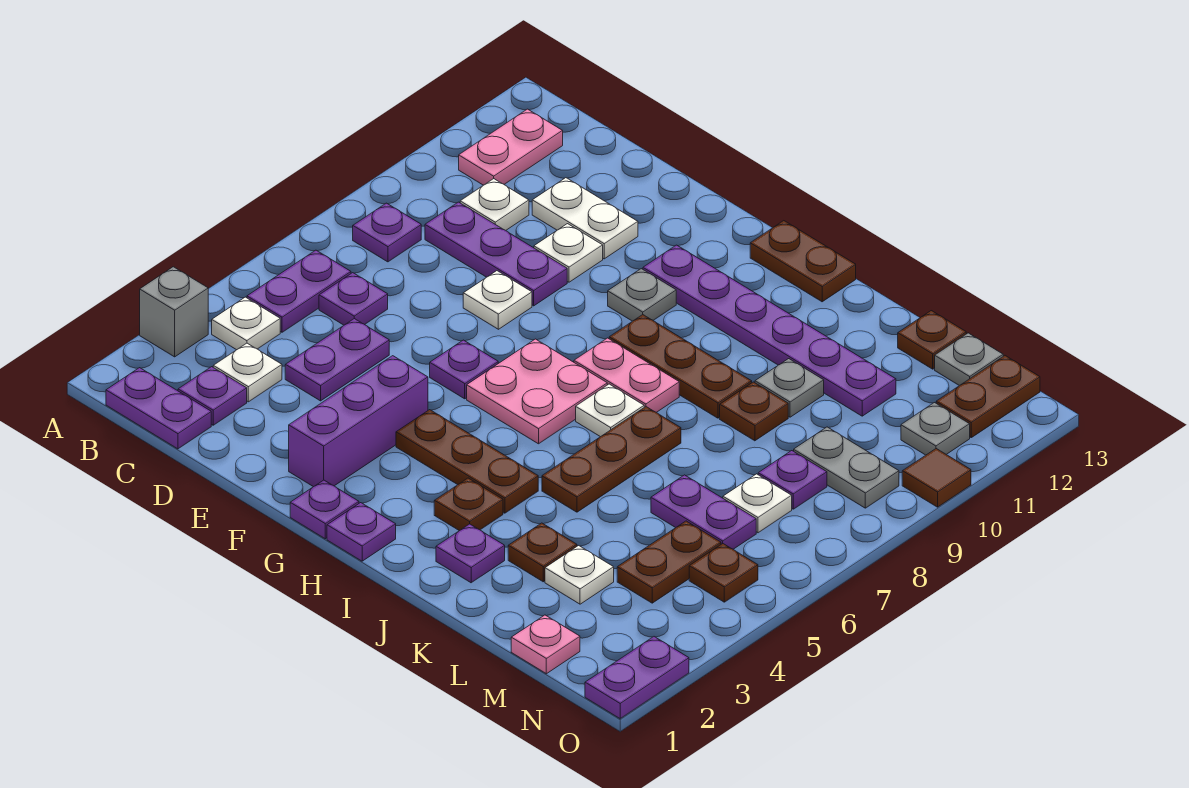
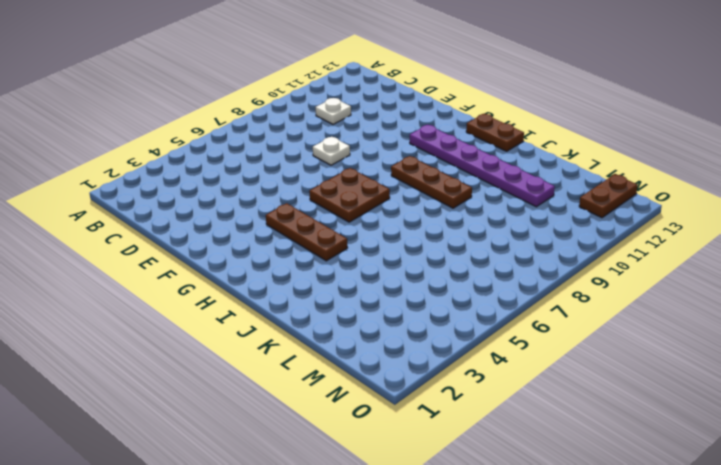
brown plate G6:H7 level 1 -> pink plate G6:H7 level 1
none -> grey brick A3 level 1
none -> purple plate B1:C1 level 1
none -> white plate B4 level 1
none -> purple plate B5:B6 level 1

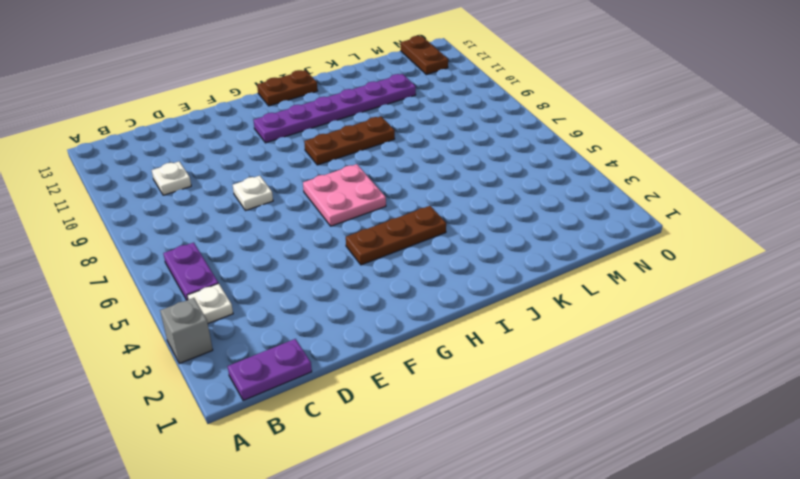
none -> purple plate B8 level 1
none -> pink plate B11:B12 level 1
none -> purple plate C2 level 1
none -> white plate C3 level 1

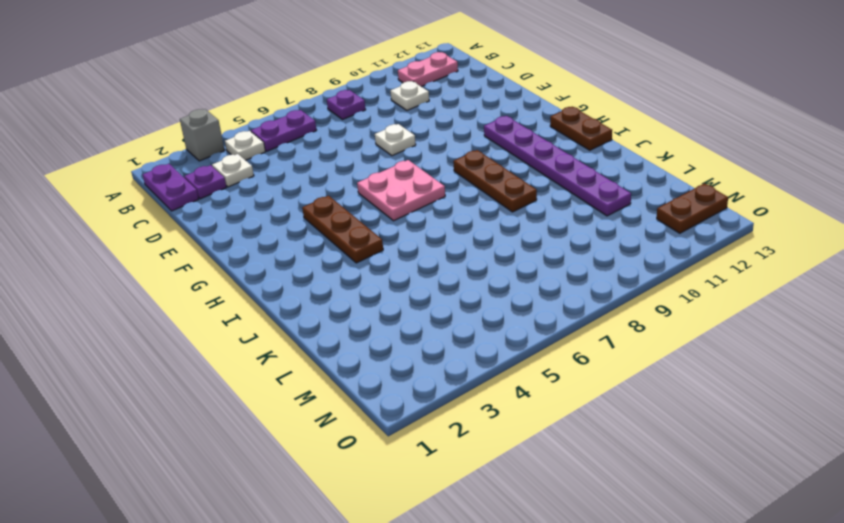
none -> purple plate C6 level 1
none -> purple plate C9:E9 level 1
none -> purple plate D4:D5 level 1
none -> white plate D11:E11 level 1

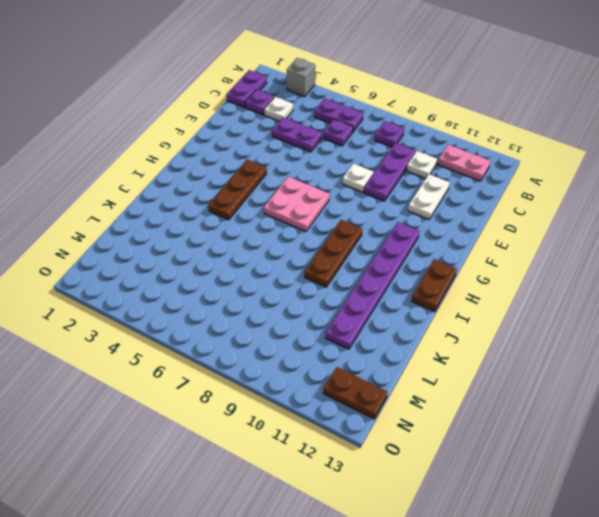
none -> white plate B4 level 1
none -> white plate E10 level 1
none -> purple brick F2:F4 level 1
none -> purple plate F6 level 1

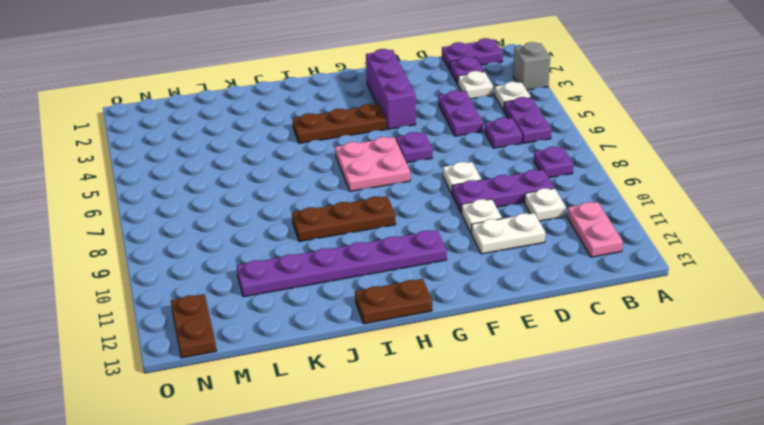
none -> purple plate G1 level 1
none -> grey plate G10 level 1
none -> purple plate H1 level 1
none -> pink plate H8:I8 level 1

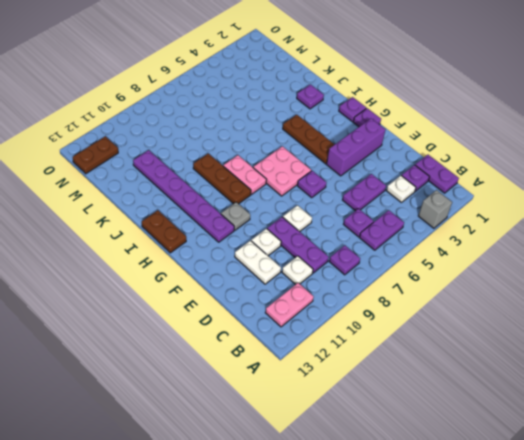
none -> white plate B4 level 1
none -> brown plate I3 level 1
none -> white plate I7 level 1
none -> brown plate J5:J7 level 1

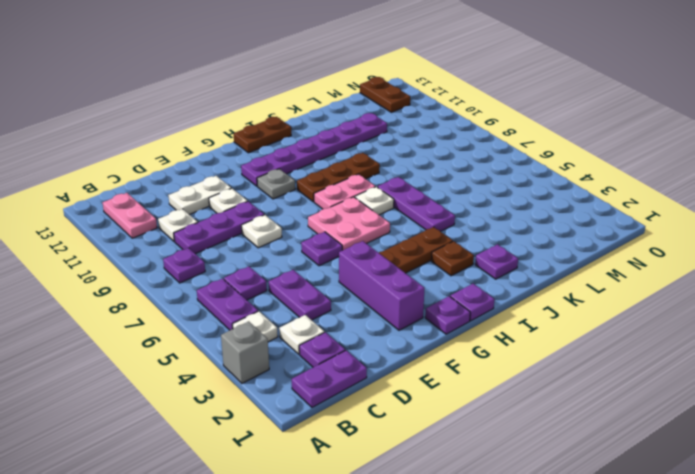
purple plate J5:J7 level 1 -> brown plate J5:J7 level 1
none -> brown plate K3 level 1
none -> brown plate K9 level 1
none -> grey plate K10 level 1
none -> white plate L3 level 1

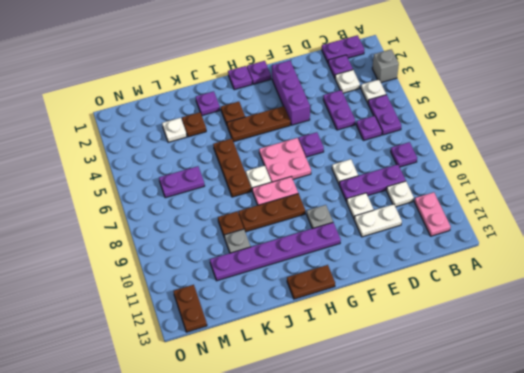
none -> brown plate L13 level 1
none -> pink plate M1 level 1
none -> brown plate M4:M5 level 1
none -> white plate M7 level 1

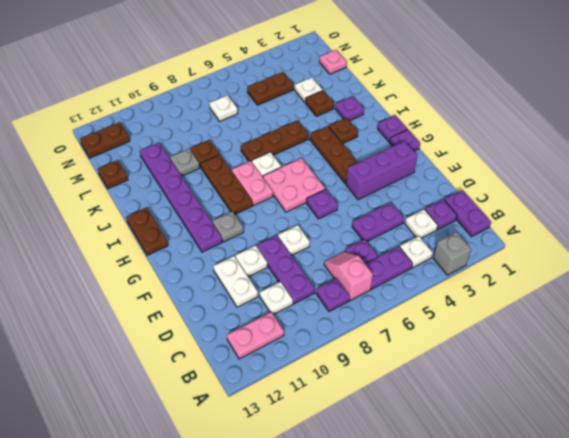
pink slope B7:C7 level 1 top B -> none
none -> purple plate L6:M6 level 1
none -> purple plate M8 level 1
none -> grey plate M9:N9 level 1
none -> grey plate M13 level 1

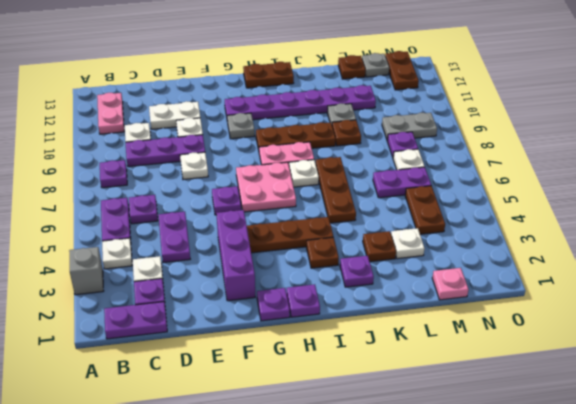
none -> brown plate N5 level 1
none -> grey plate N11 level 1
none -> purple plate O1:O2 level 1
none -> brown tile O10 level 1

